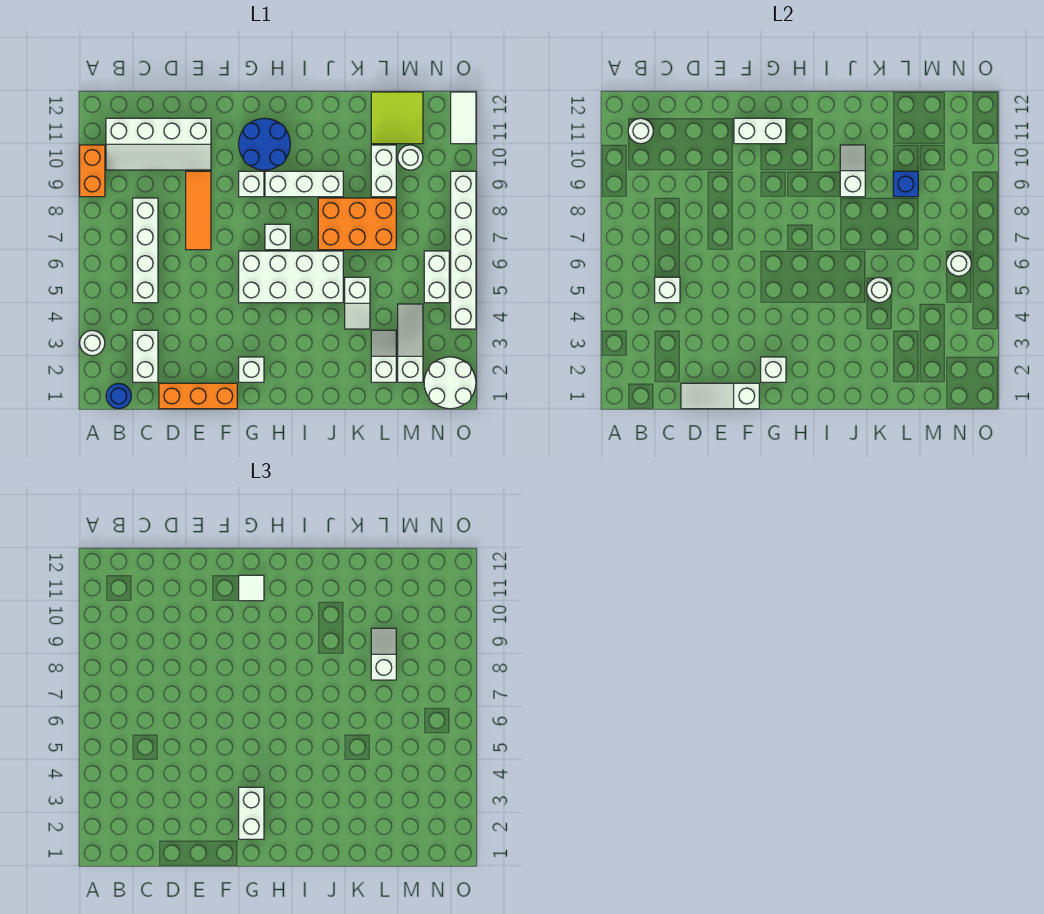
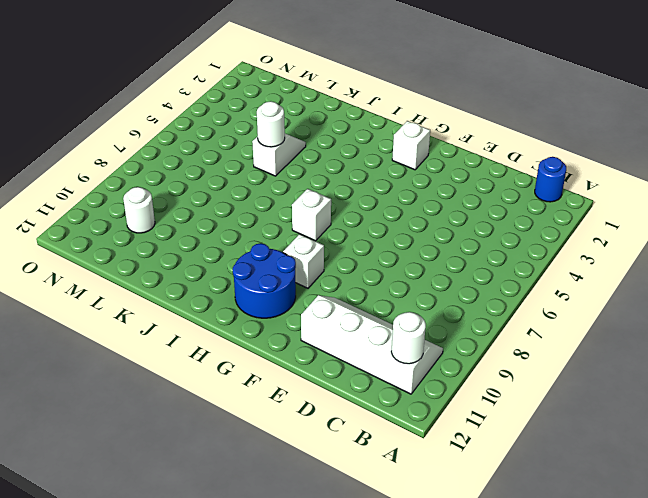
none -> white round brick A3 level 1
none -> orange brick A9:A10 level 1
none -> white brick C2:C3 level 1
none -> white brick C5:C8 level 1

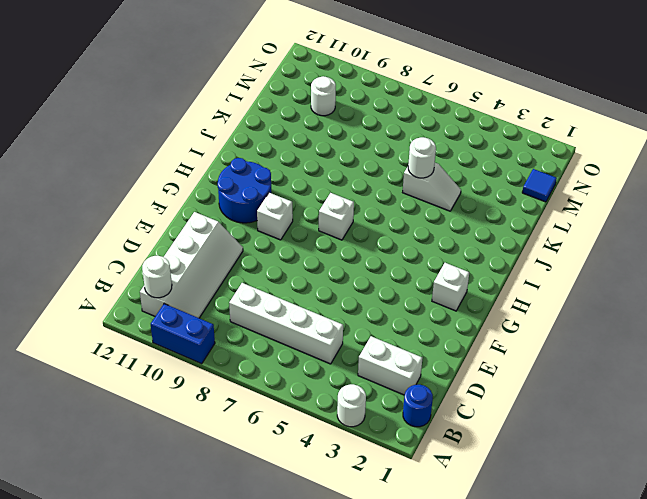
blue brick A9:A10 level 1 -> orange brick A9:A10 level 1
blue tile M1 level 1 -> none
none -> orange brick D1:F1 level 1
none -> orange tile E7:E9 level 1
none -> white brick G5:J6 level 1
none -> white brick H9:J9 level 1

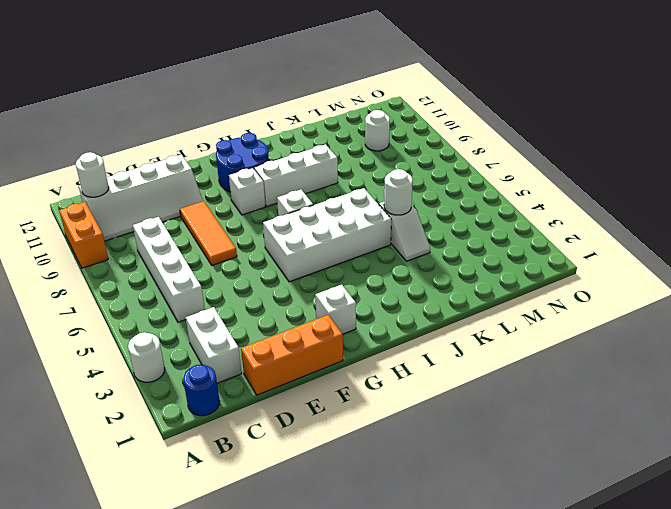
none -> orange brick J7:L8 level 1
none -> white slope L2:L3 level 1 top 2
none -> white brick L9:L10 level 1
none -> lime tile L11:M12 level 1

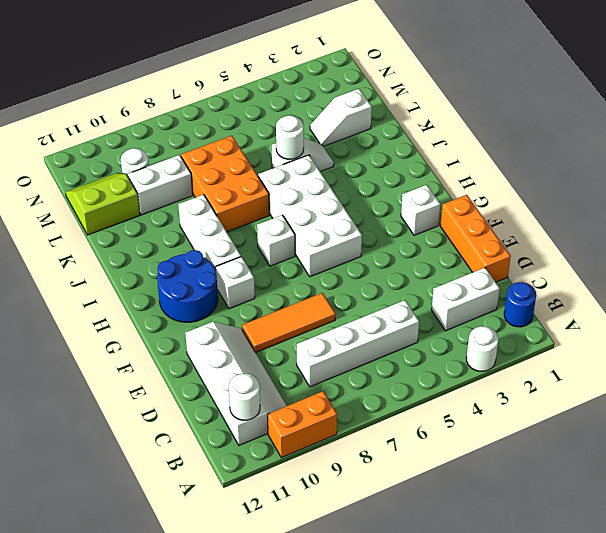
lime slope L11:M12 level 1 top L -> lime tile L11:M12 level 1
none -> white slope M2:M4 level 1 top 2
none -> white round brick N1:O2 level 1
none -> white brick N5:N6 level 1
none -> white brick O4:O9 level 1

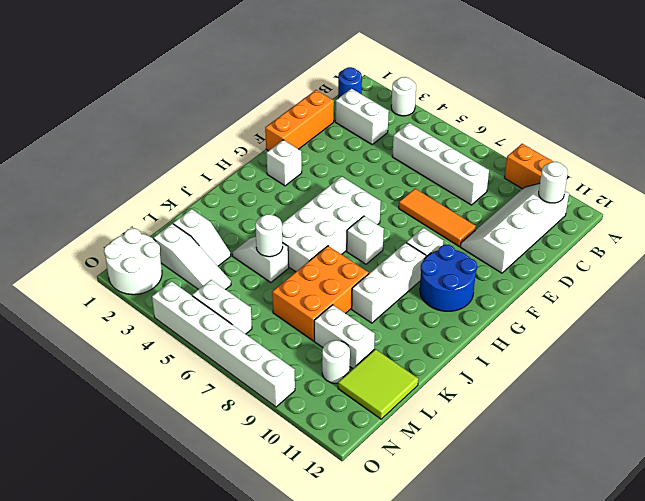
none -> white tile O11:O12 level 1
none -> white brick C5 level 2
none -> white slope D1:F1 level 2 top F
none -> white brick F11:G11 level 2

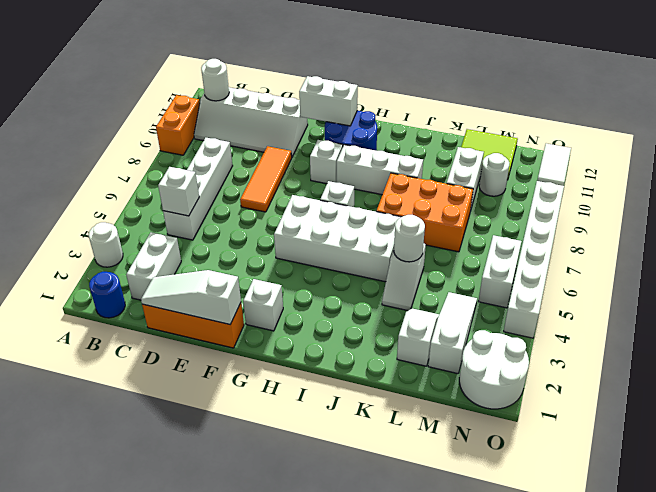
none -> white brick G2 level 2
none -> white slope J9:J10 level 2 top 9
none -> blue brick L9 level 2
none -> white round brick N6 level 2

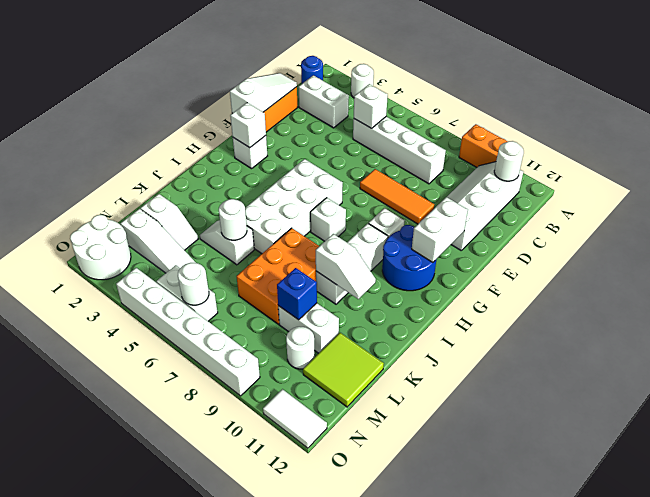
none -> white brick G2:G3 level 3
none -> white tile G11 level 3
none -> white slope L8:L9 level 3 top 8

